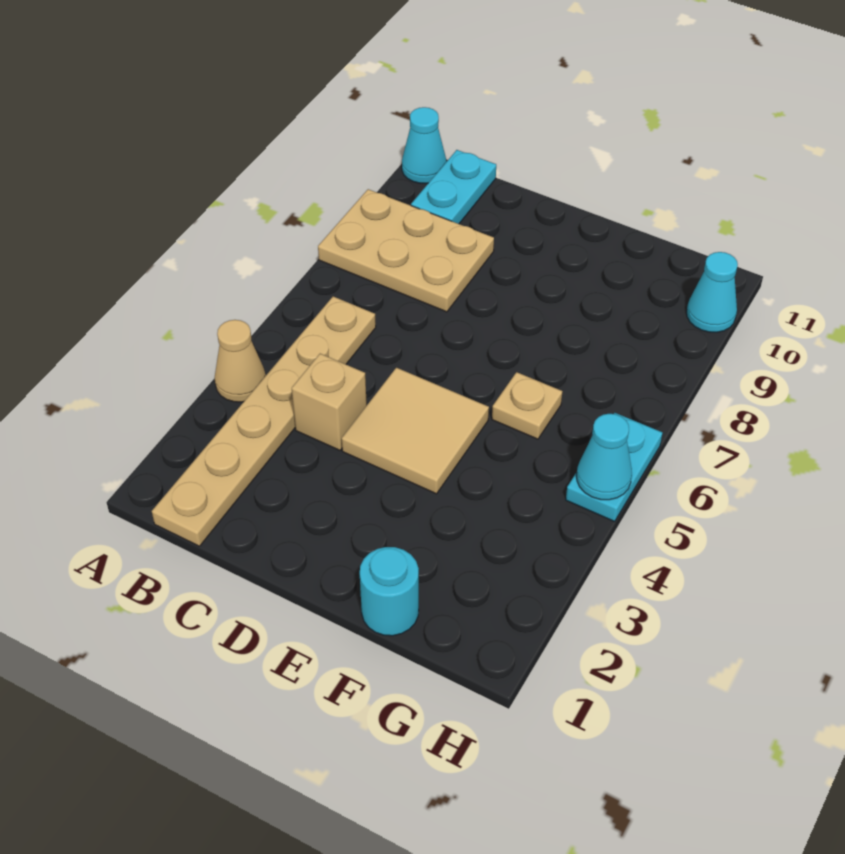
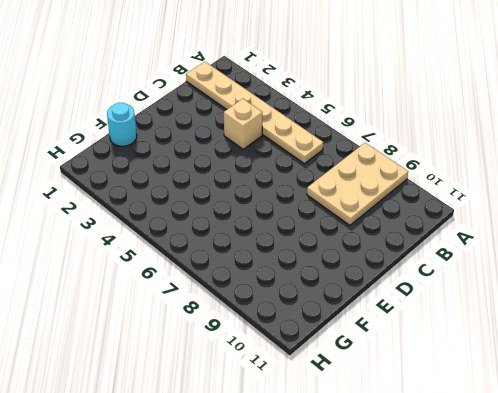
none -> tan cone A4 level 1
none -> cyan cone A11 level 1
none -> cyan plate B10:B11 level 1

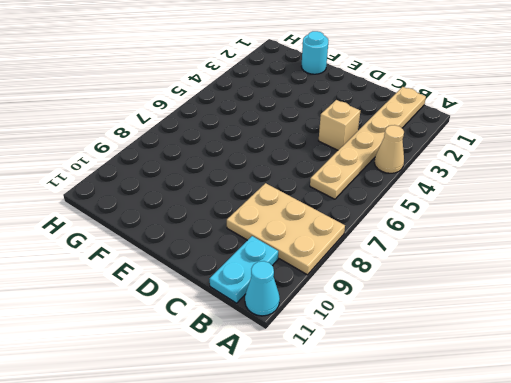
none -> tan tile D4:E5 level 1
none -> tan plate F6 level 1
none -> cyan plate H5:H6 level 1

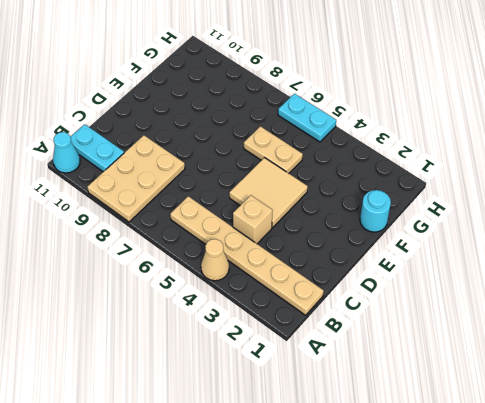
tan plate F5:F6 level 1 -> tan plate F6 level 1
none -> cyan cone H10 level 1
none -> cyan cone H5 level 2

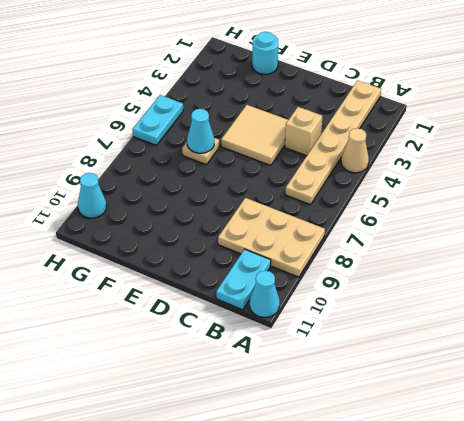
cyan cone F6 level 2 -> cyan cone H5 level 2

